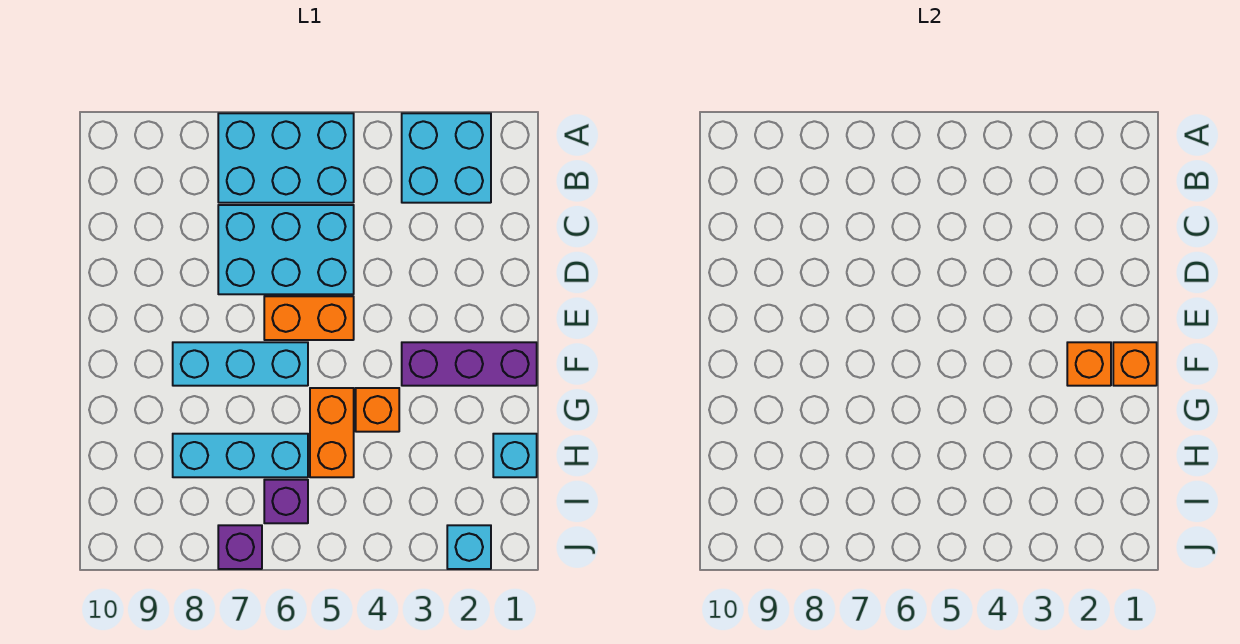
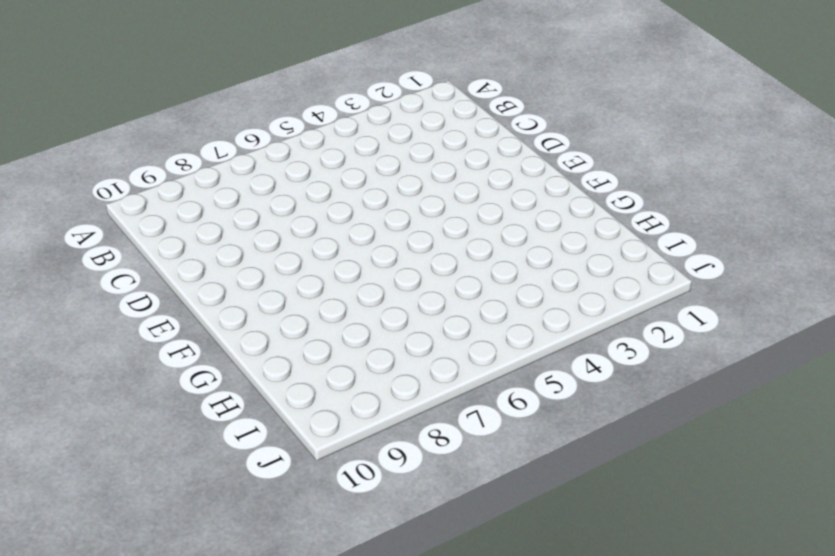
none -> cyan brick A2:B3 level 1
none -> cyan brick A5:B7 level 1
none -> cyan brick C5:D7 level 1

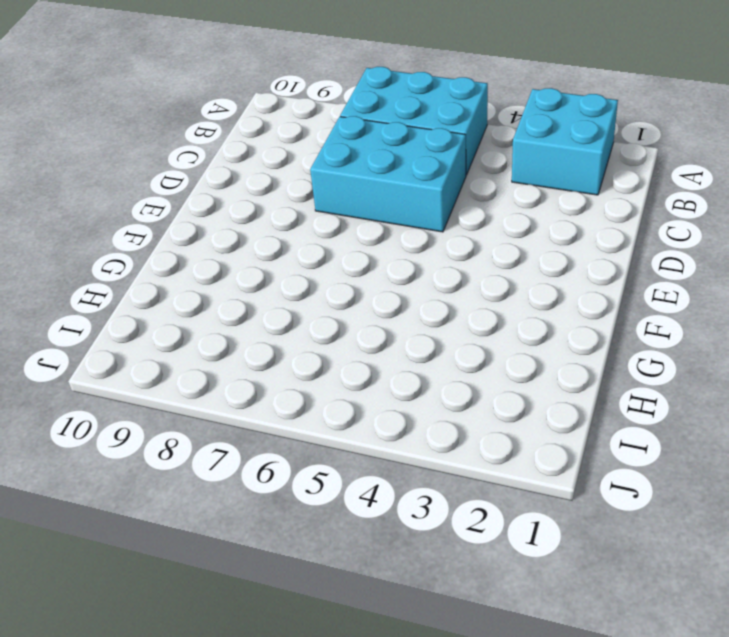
none -> orange brick E5:E6 level 1
none -> purple brick F1:F3 level 1
none -> cyan brick F6:F8 level 1

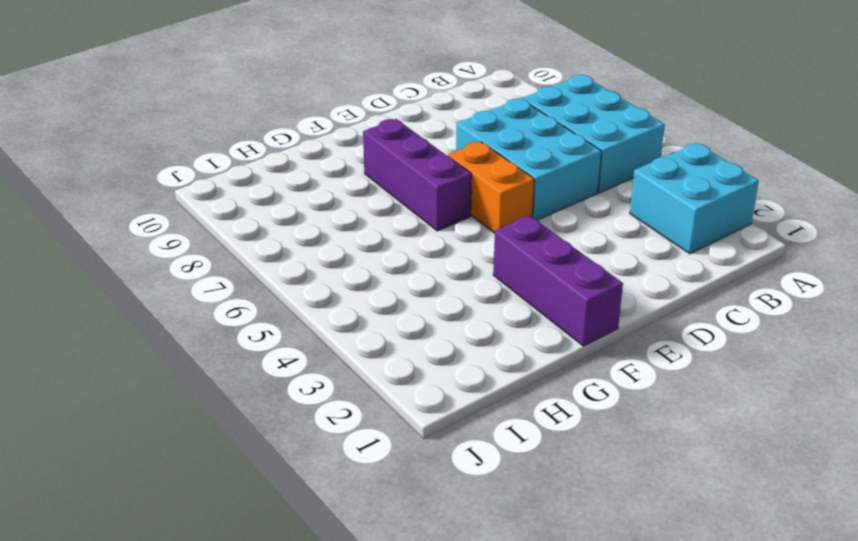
purple brick F6:F8 level 1 -> cyan brick F6:F8 level 1
none -> orange brick G4 level 1
none -> orange brick G5:H5 level 1
none -> cyan brick H1 level 1

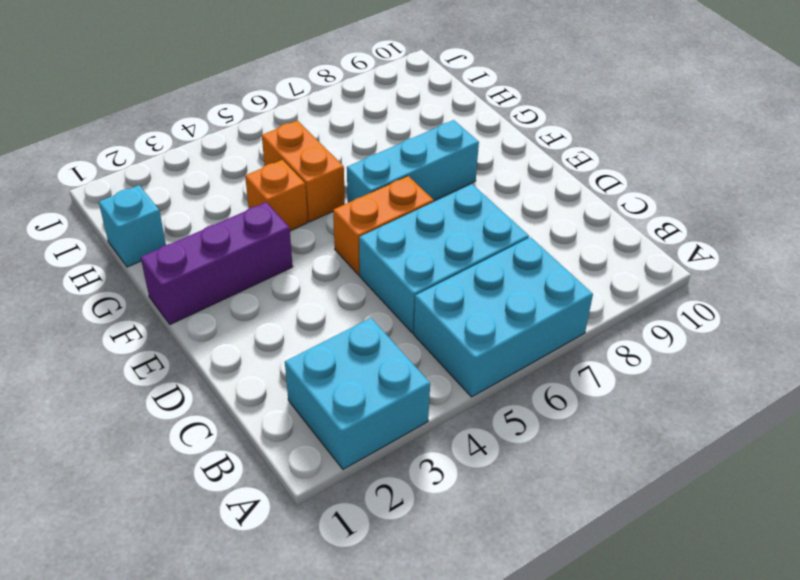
none -> cyan brick H6:H8 level 1
none -> purple brick I6 level 1
none -> cyan brick J2 level 1

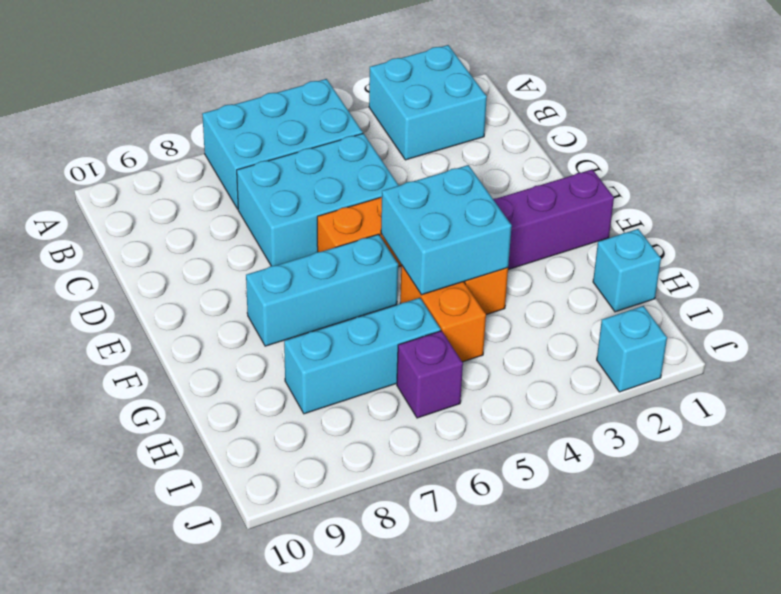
cyan brick F4:G5 level 2 -> none
none -> purple brick J7 level 1
none -> orange brick F1 level 2
none -> orange brick F2 level 2

